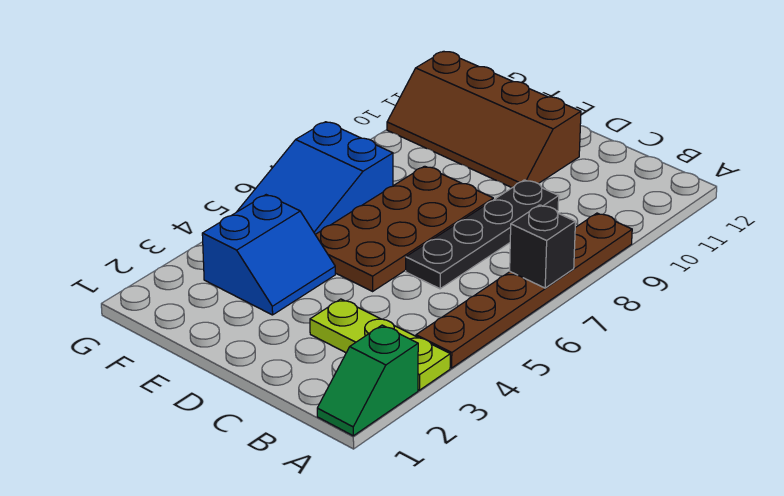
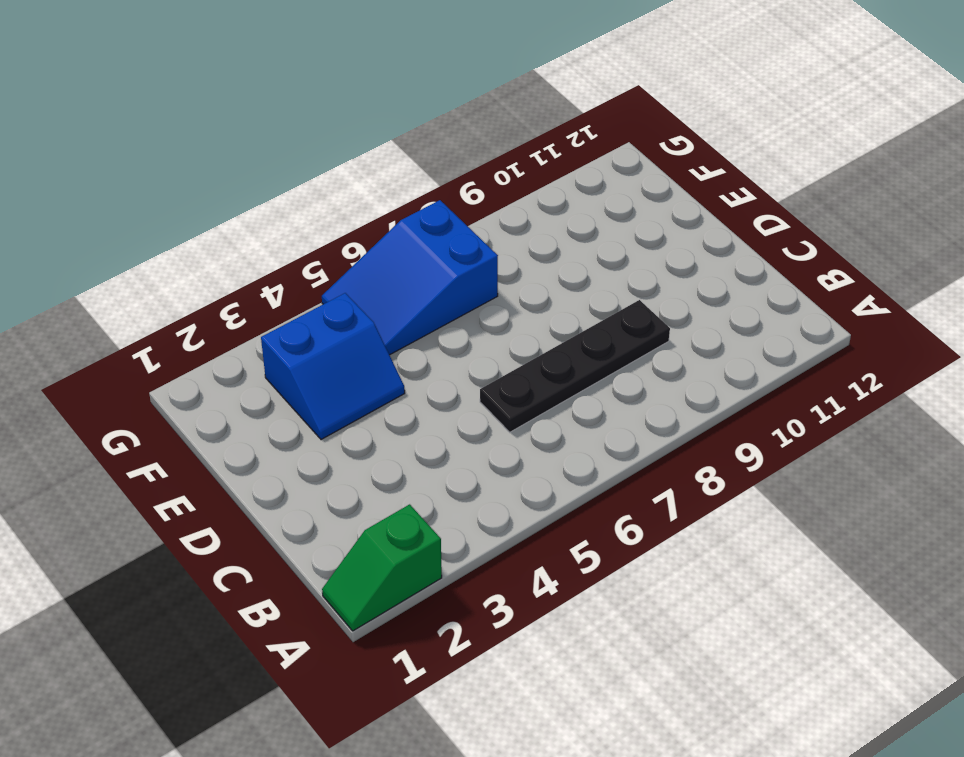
none -> lime plate A3:C3 level 1
none -> brown plate A4:A9 level 1

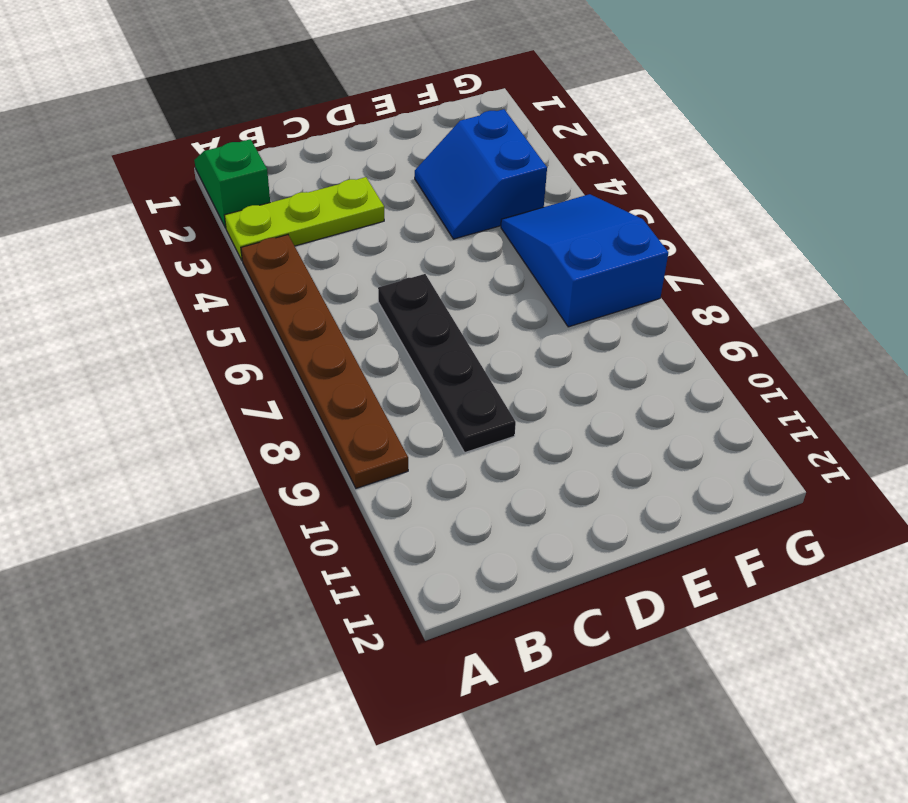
none -> brown plate D5:E8 level 1
none -> brown slope D10:G11 level 1 top 11

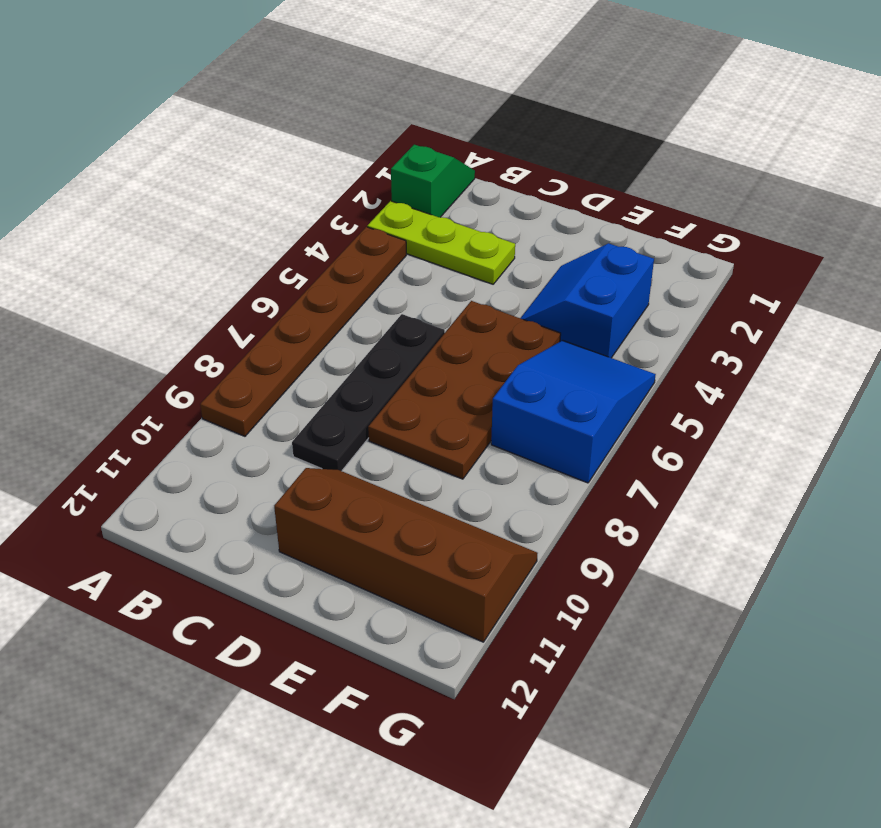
none -> black brick A7 level 2

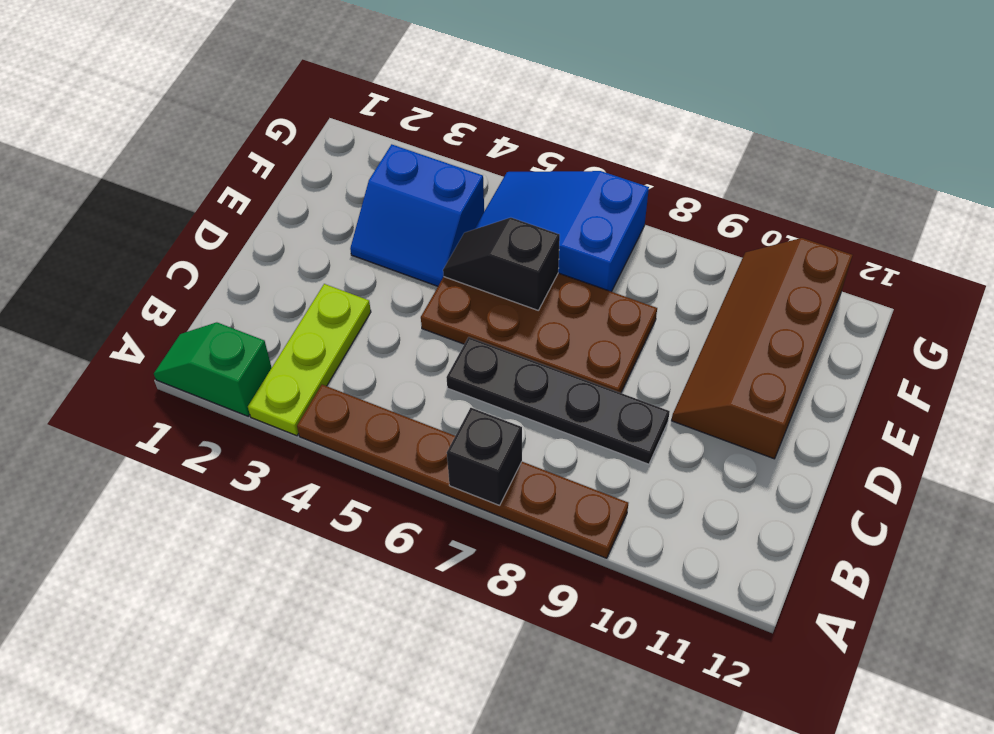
black slope E5:E6 level 2 top 6 -> none

